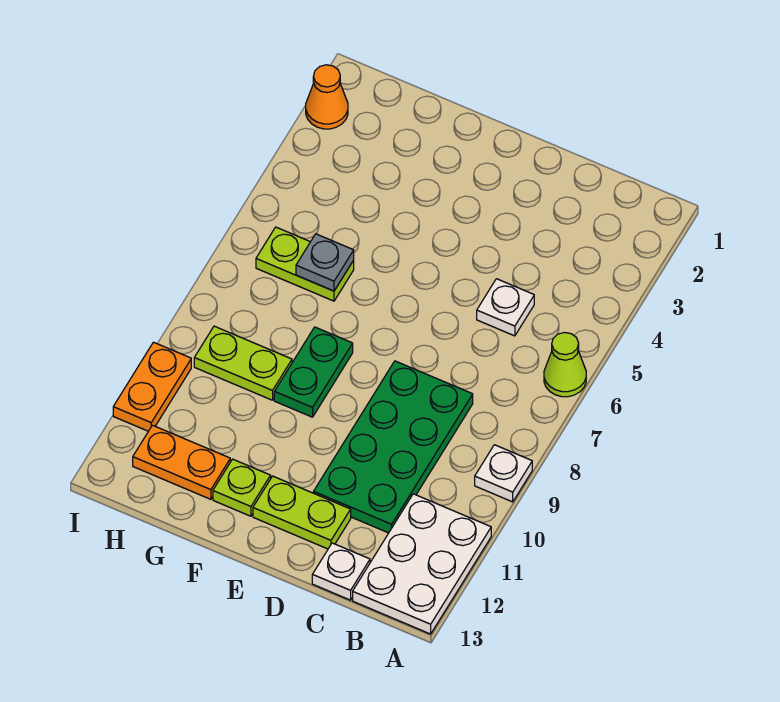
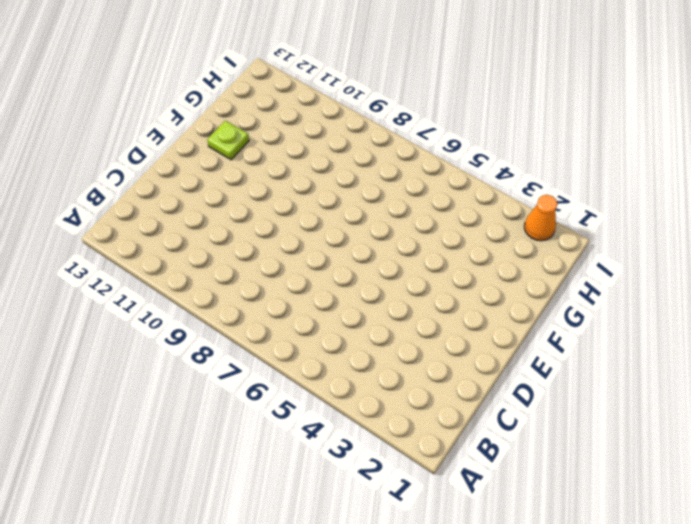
none -> lime cone A6 level 1
none -> white plate A9 level 1
none -> white plate A11:B13 level 1

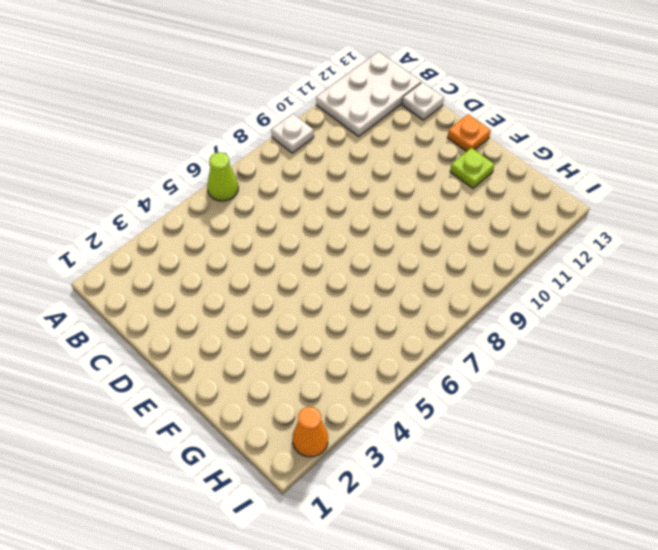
orange plate E13 level 1 -> none
none -> white plate C5 level 1
none -> green plate C8:D11 level 1
none -> lime plate D12:E12 level 1

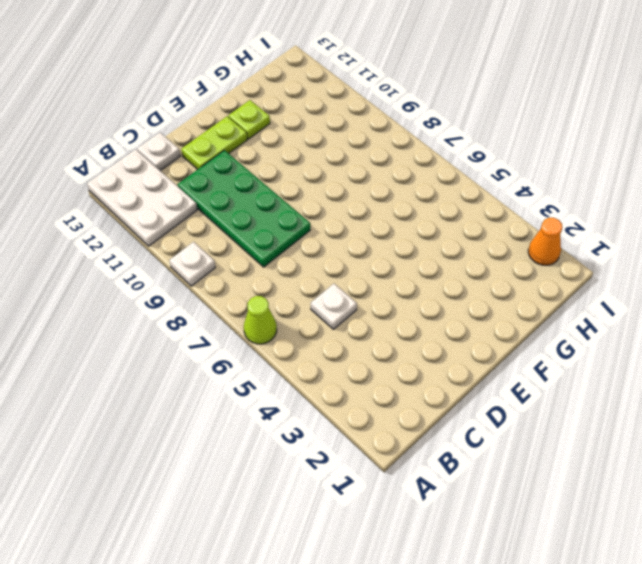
none -> green plate F8:F9 level 1
none -> lime plate G6:H6 level 1
none -> lime plate G9:H9 level 1

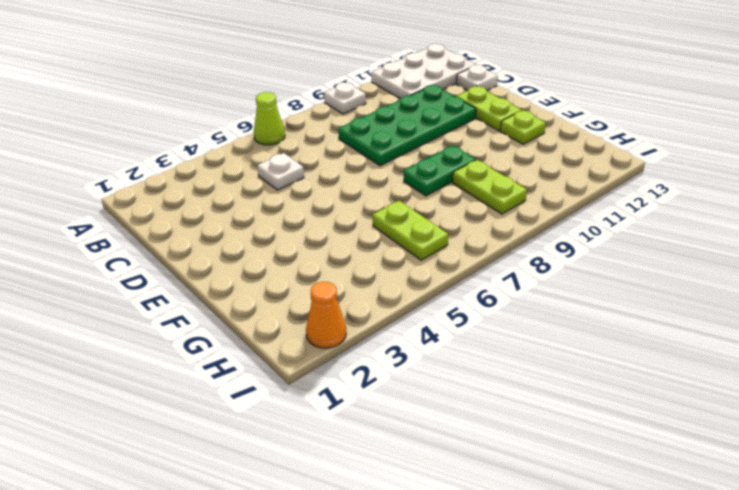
none -> orange plate G12:H12 level 1
none -> orange plate I10:I11 level 1
none -> grey plate G6 level 2

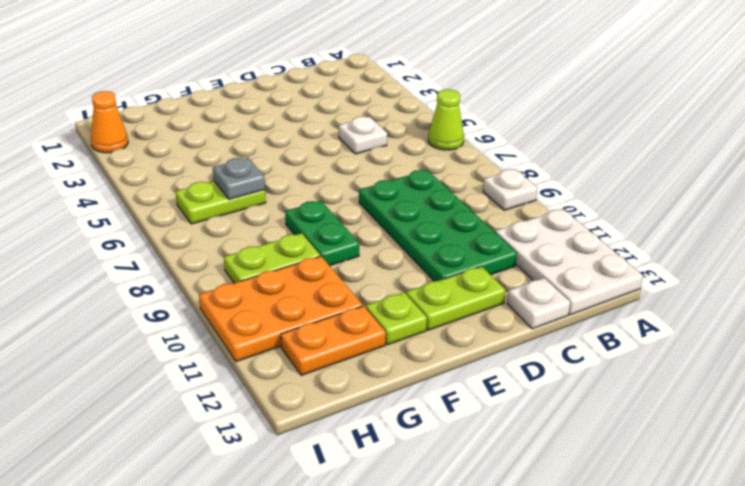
orange plate G10:I11 level 1 -> orange plate I10:I11 level 1

